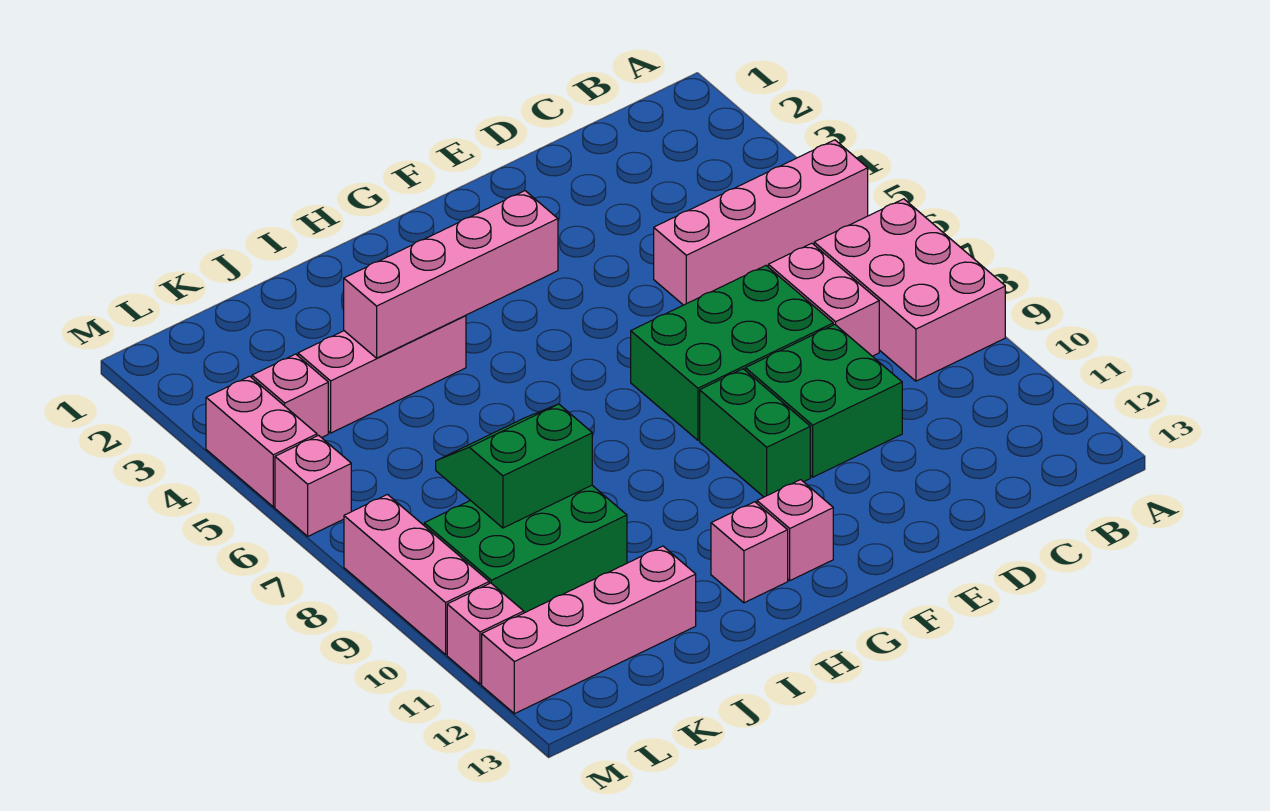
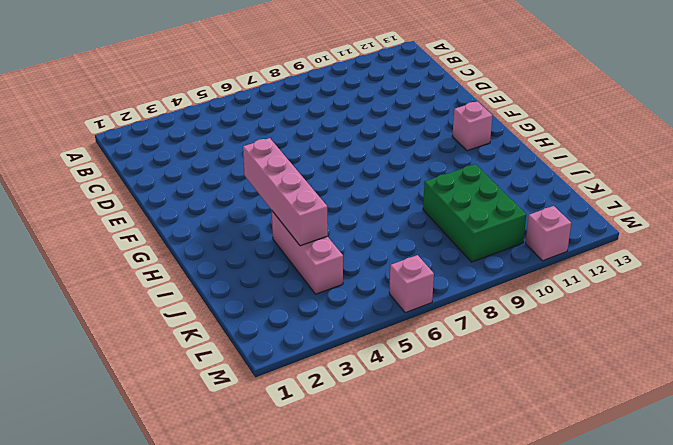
none -> pink brick A5:D5 level 1
none -> pink brick A7:B9 level 1
none -> pink brick C7:C8 level 1

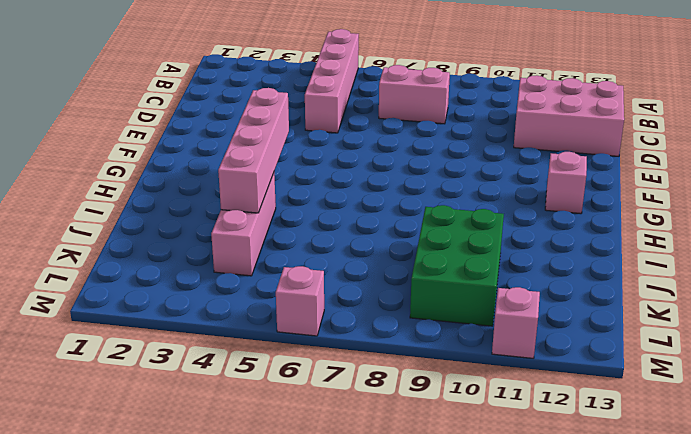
pink brick C11:D13 level 1 -> pink brick A7:B9 level 1
none -> green brick D7:F8 level 1
none -> green brick D9:E10 level 1
none -> green brick F9:F10 level 1

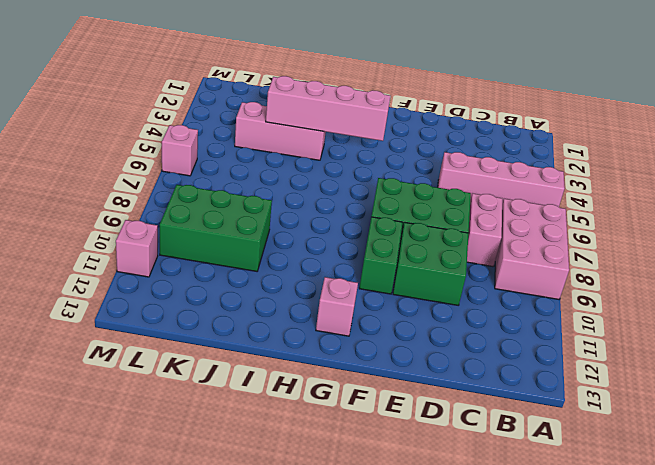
none -> pink brick H12 level 1
none -> pink brick J12:M12 level 1
none -> pink brick L4 level 1

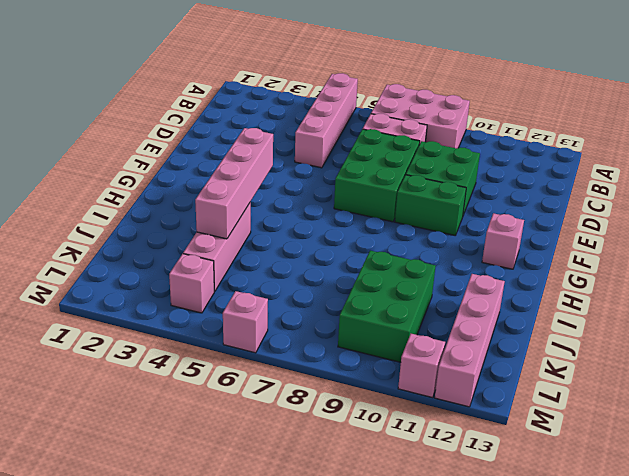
none -> pink brick H12 level 1
none -> pink brick M4:M5 level 1
none -> pink brick M8:M10 level 1

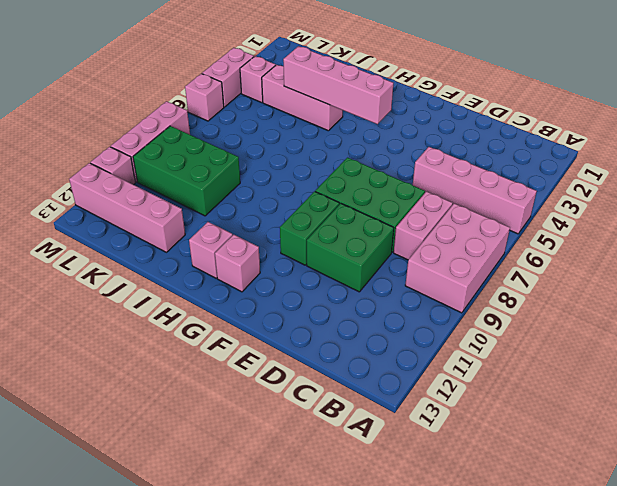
none -> green slope J8:K9 level 2 top 9

